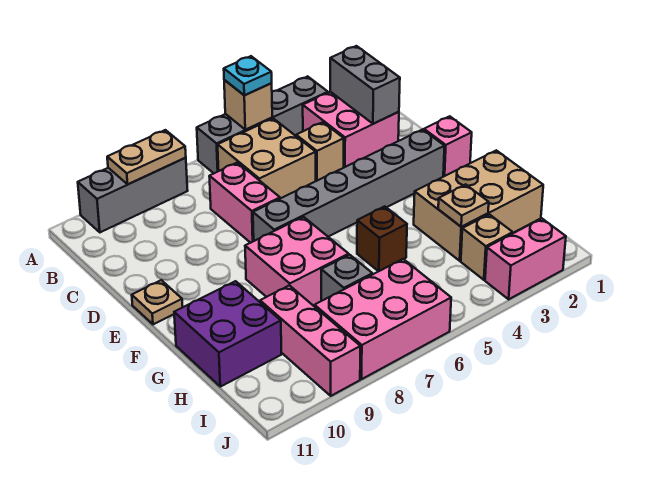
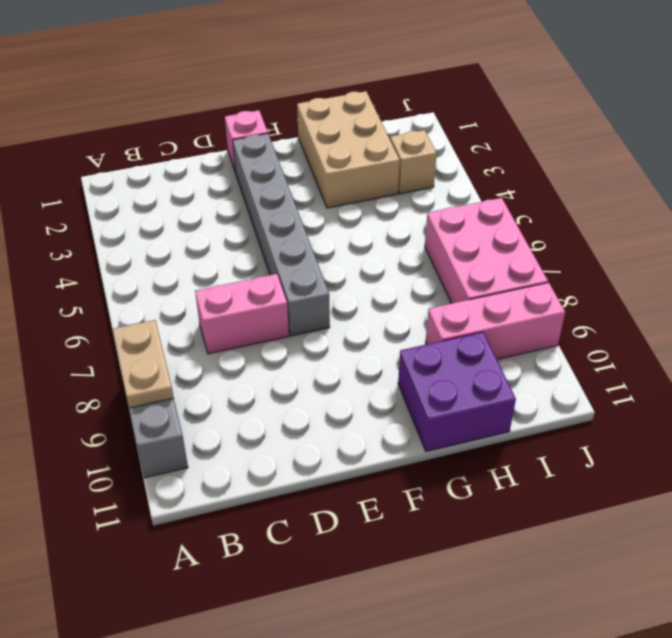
none -> grey brick A3:A6 level 1
none -> pink brick B2:C3 level 1
none -> tan brick B5:C6 level 1

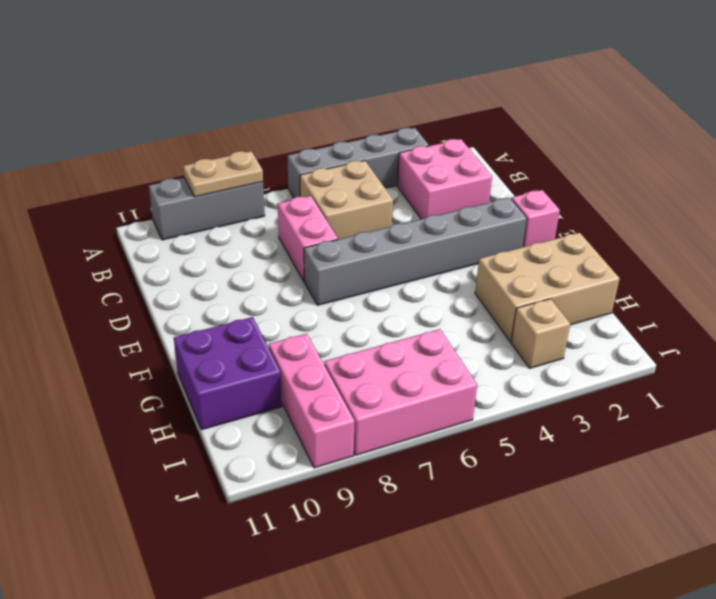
none -> tan brick C4 level 1
none -> tan plate E11 level 1
none -> pink brick F7:G8 level 1

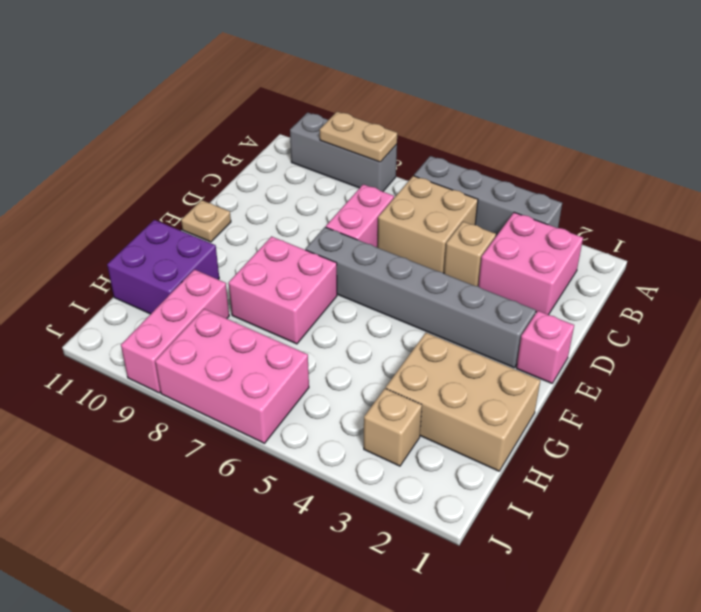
none -> brown brick G5 level 1
none -> grey brick H7 level 1
none -> pink brick J2:J3 level 1

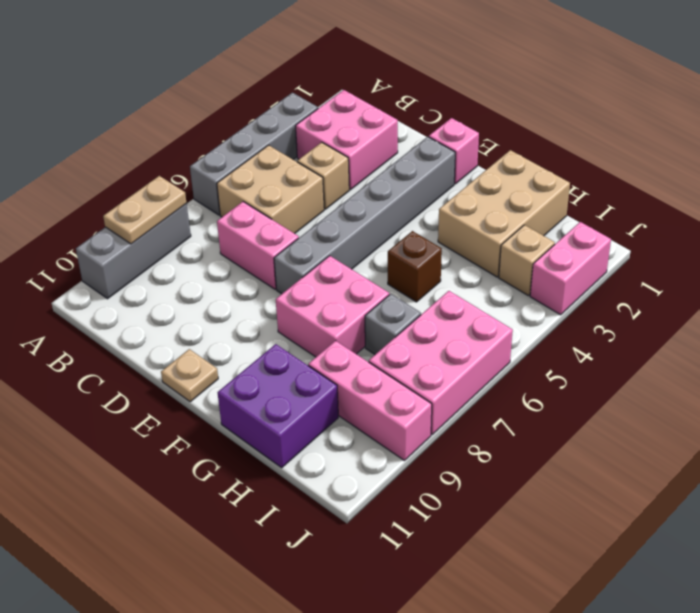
none -> tan brick A5 level 2
none -> grey brick B2:C2 level 2
none -> tan plate H3 level 2

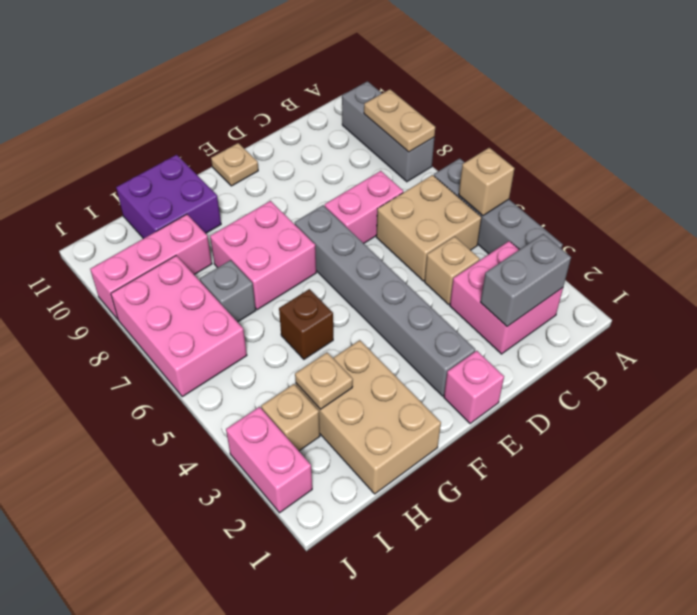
none -> cyan plate A5 level 3

